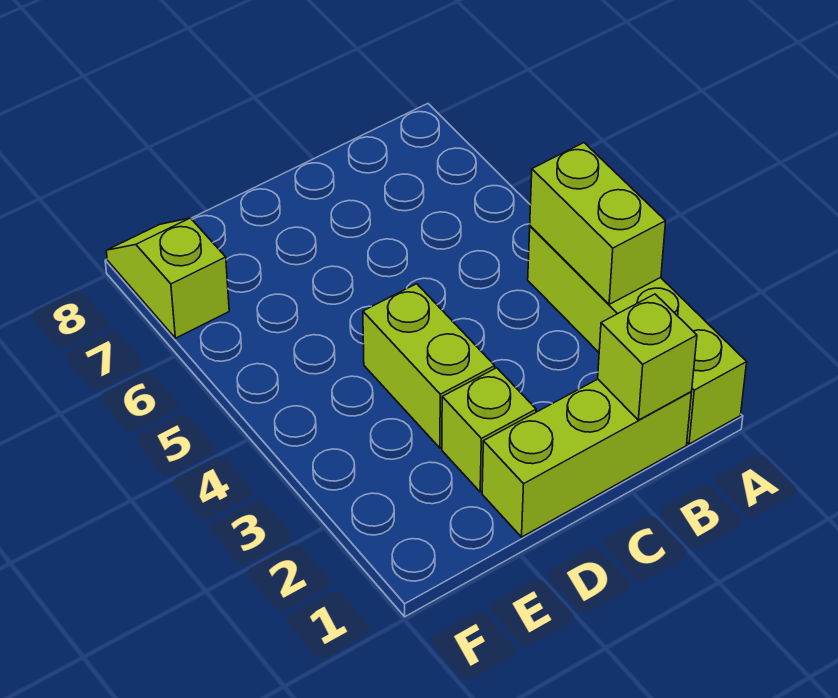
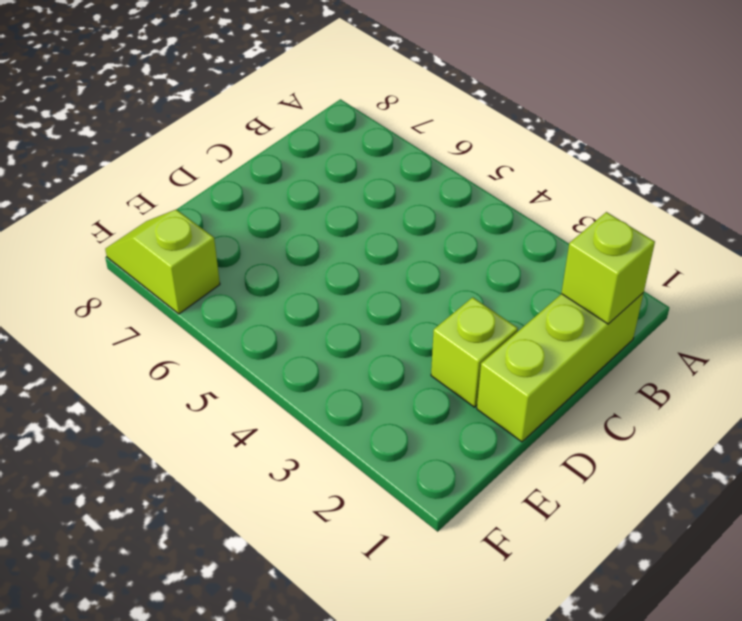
none -> lime brick A1:A4 level 1
none -> lime brick D3:D4 level 1

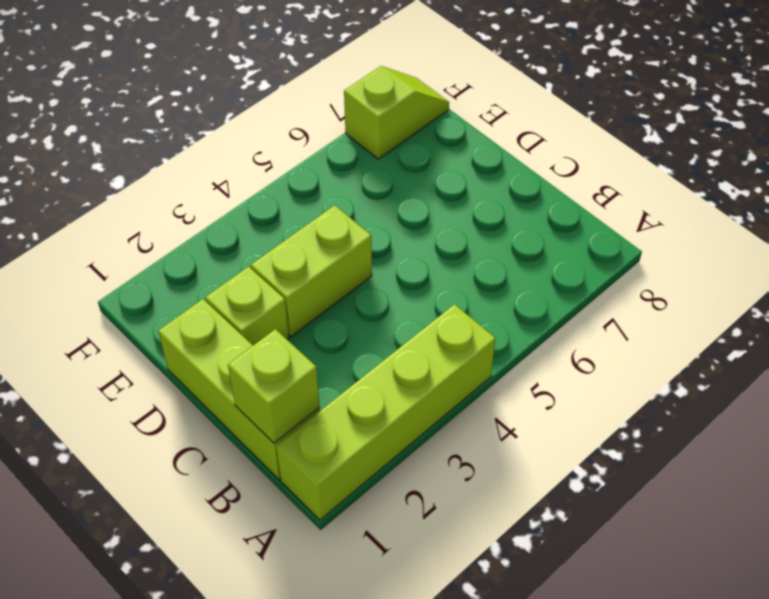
none -> lime brick A3:A4 level 2

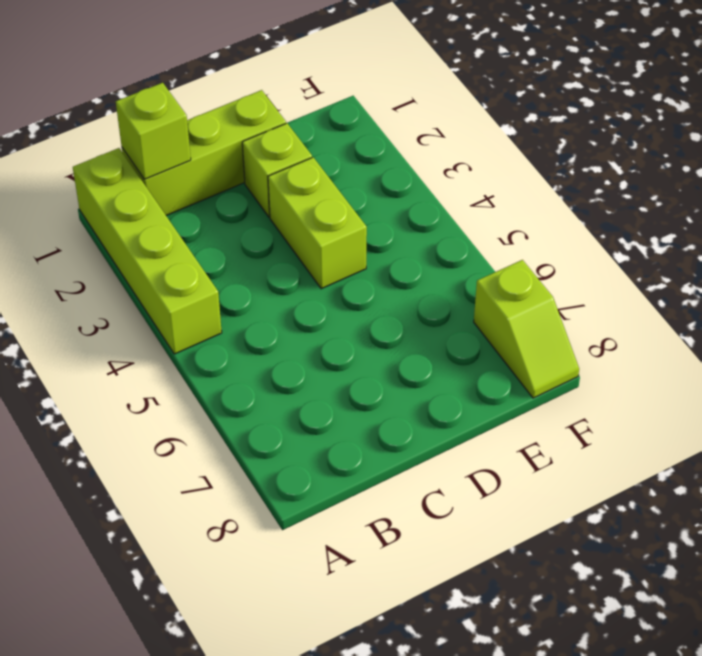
none -> lime brick A3:A4 level 2

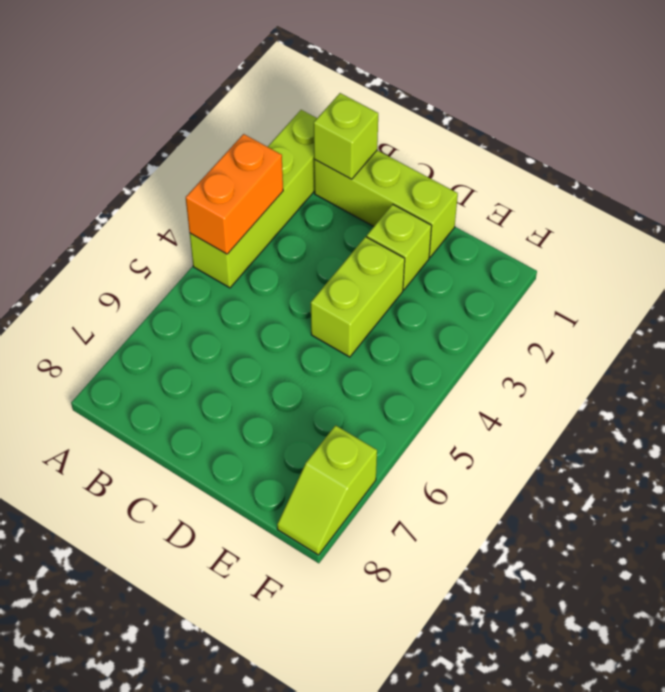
orange brick A3:A4 level 2 -> lime brick A3:A4 level 2

